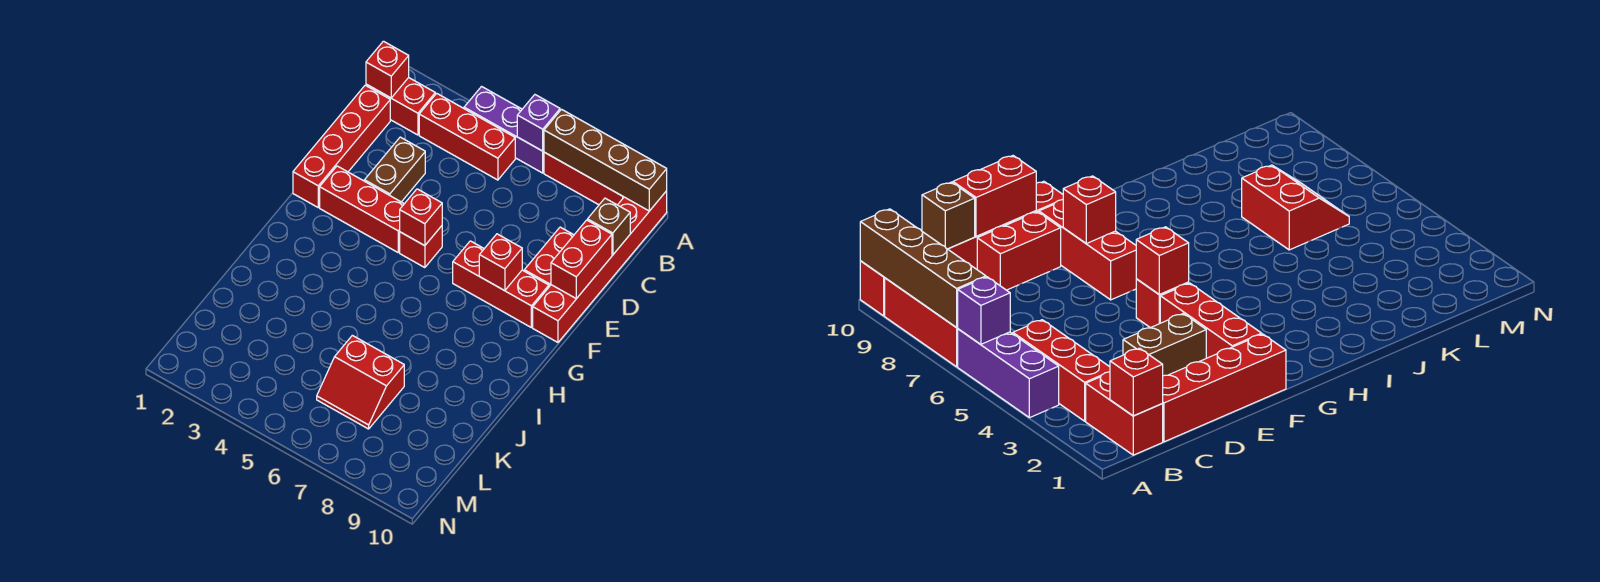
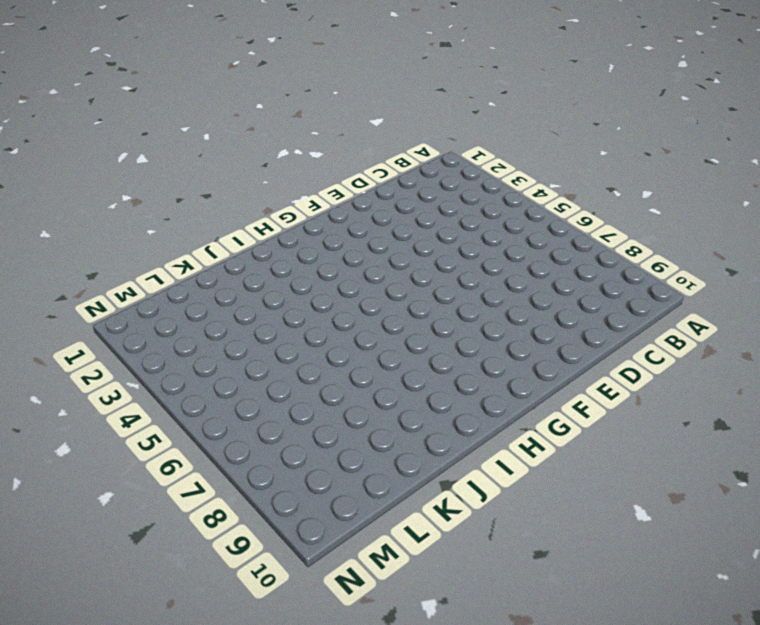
none -> purple brick A4:A6 level 1
none -> red brick A7:A9 level 1
none -> red brick A10:F10 level 1

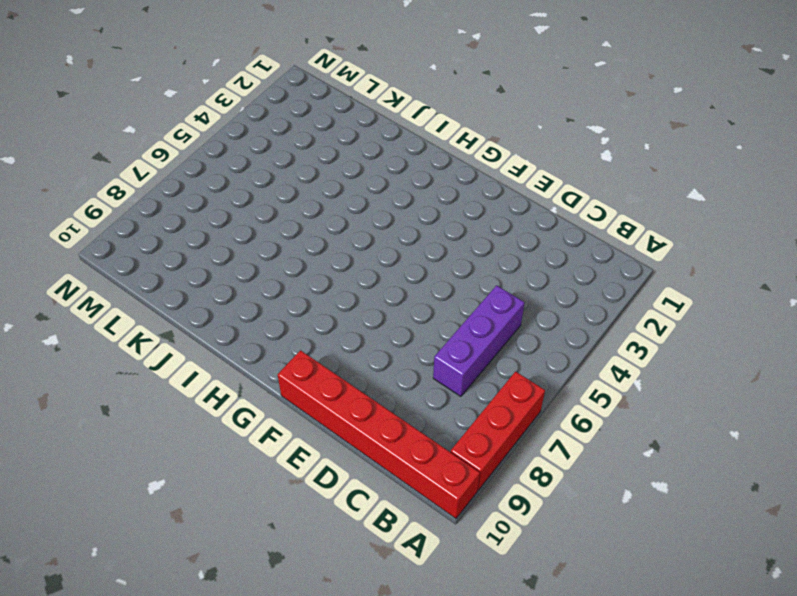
purple brick C5:C7 level 1 -> purple brick A4:A6 level 1
none -> red brick B1:B2 level 1
none -> red brick B3:B5 level 1
none -> red brick C1:F1 level 1

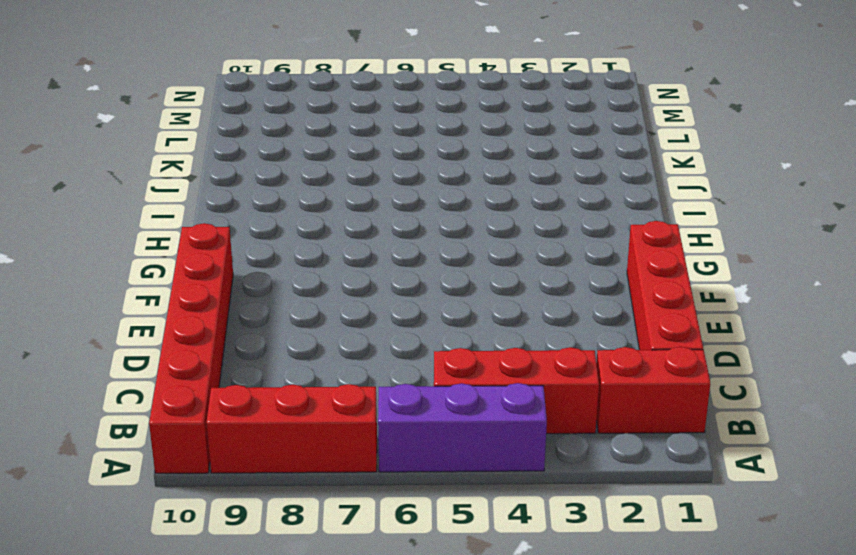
none -> brown brick D3:E3 level 1
none -> red brick D9:E9 level 1
none -> red brick F2:F4 level 1

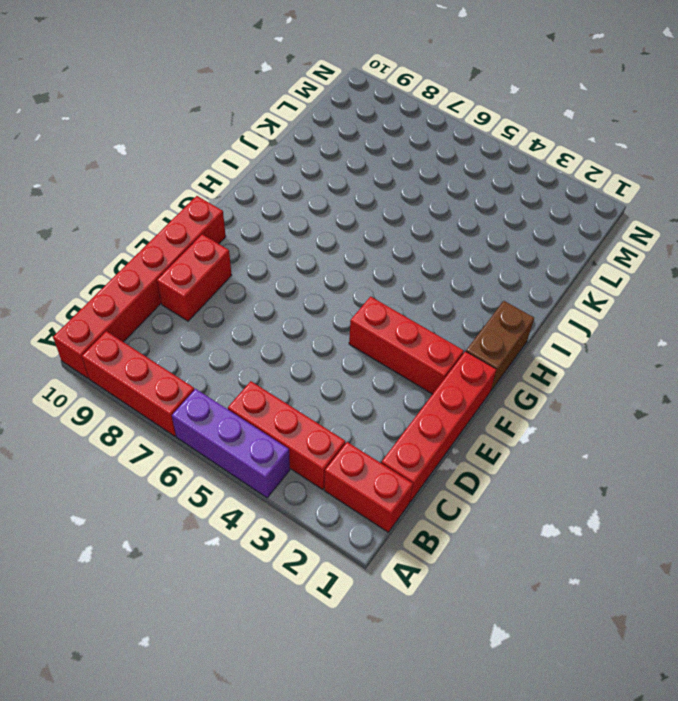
brown brick G1:H1 level 1 -> brown brick D3:E3 level 1
none -> red brick F5 level 1
none -> red brick F7:F9 level 1
none -> red slope K6:L7 level 1 top K

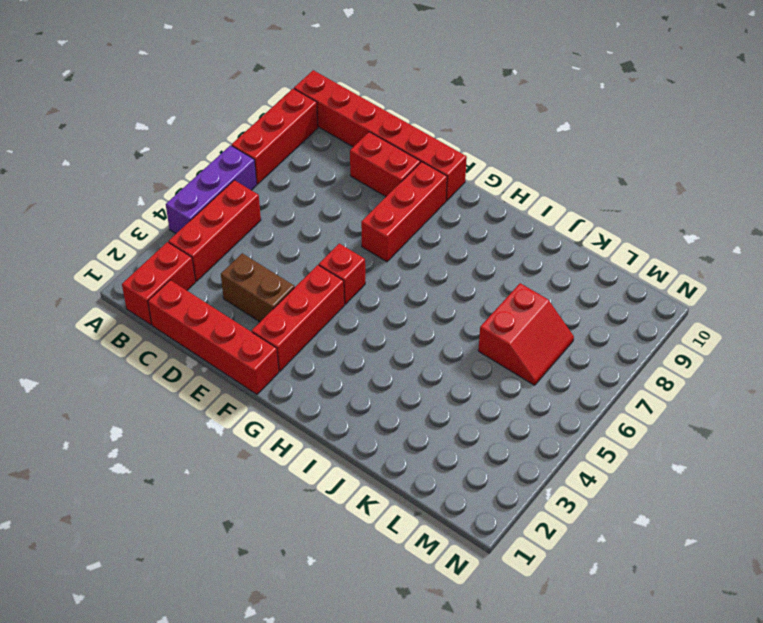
none -> purple brick A6 level 2
none -> brown brick A7:A10 level 2
none -> red brick B1 level 2

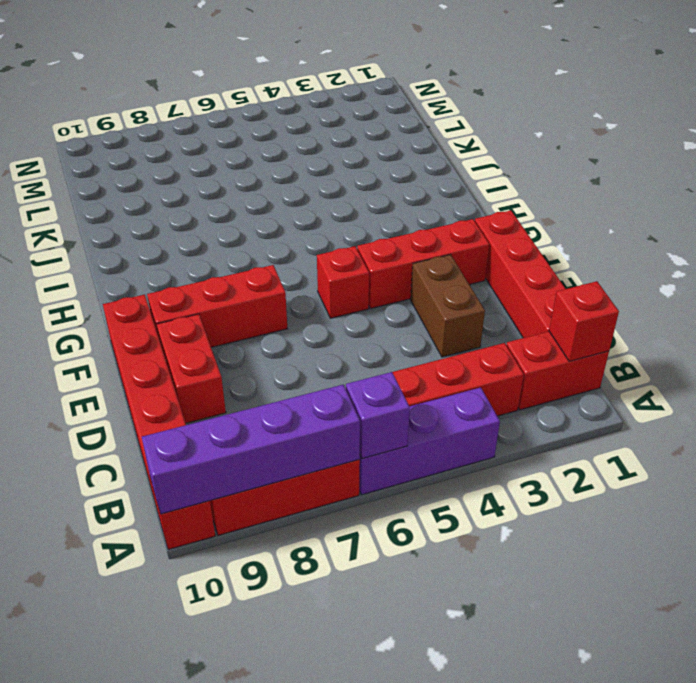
purple brick A7:A10 level 2 -> brown brick A7:A10 level 2
none -> red slope K6:L7 level 1 top K
none -> brown brick C10 level 2
none -> red brick D10:E10 level 2

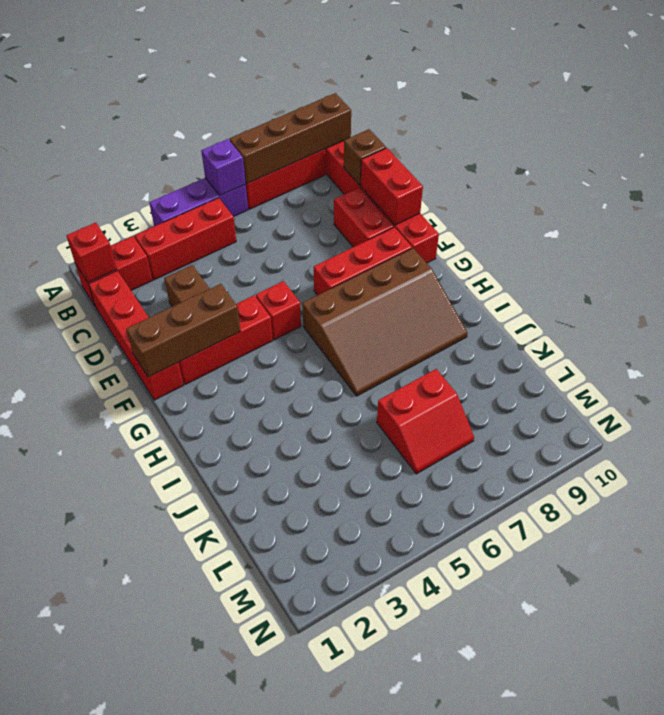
brown brick F1:F3 level 2 -> none
brown slope G6:I9 level 1 top G -> none
none -> red brick F5 level 2
none -> red brick F8 level 2

